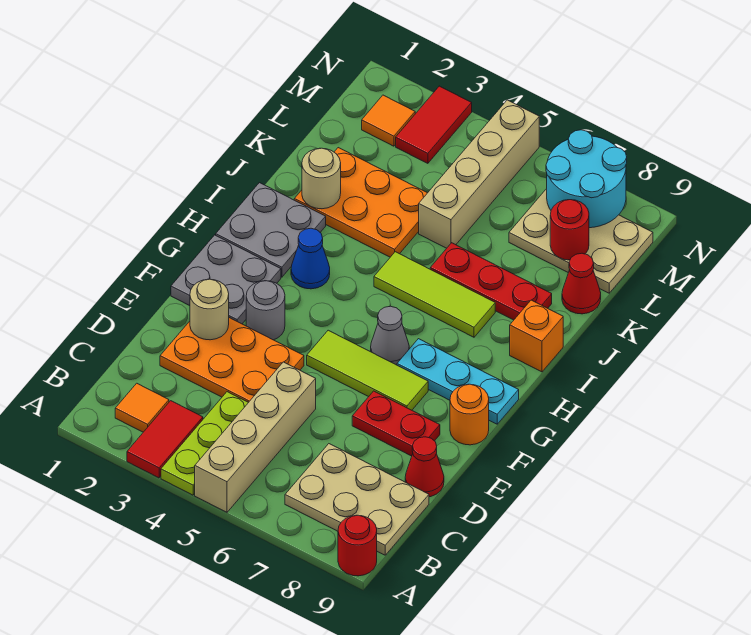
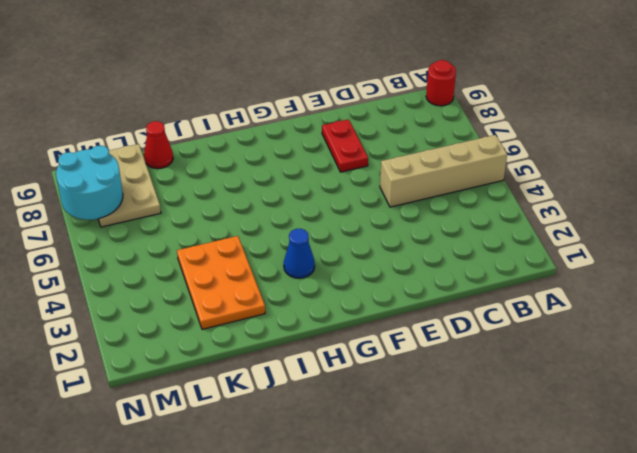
none -> red tile A3:B3 level 1
none -> lime plate A4:C4 level 1
none -> orange tile B2 level 1
none -> tan plate B7:C9 level 1

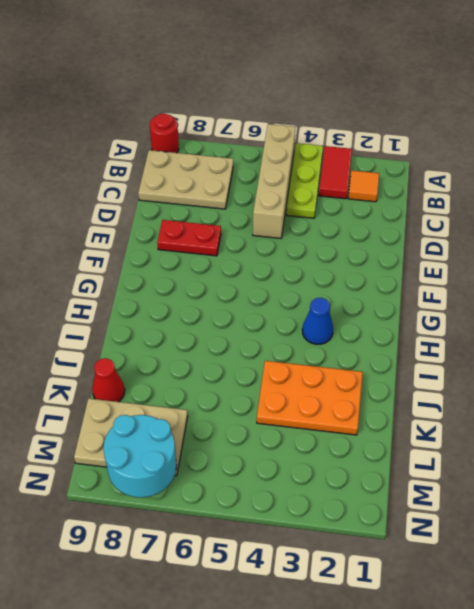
none -> orange plate D2:E4 level 1
none -> red cone D9 level 1
none -> grey plate F1:G2 level 1
none -> grey round brick F3 level 1

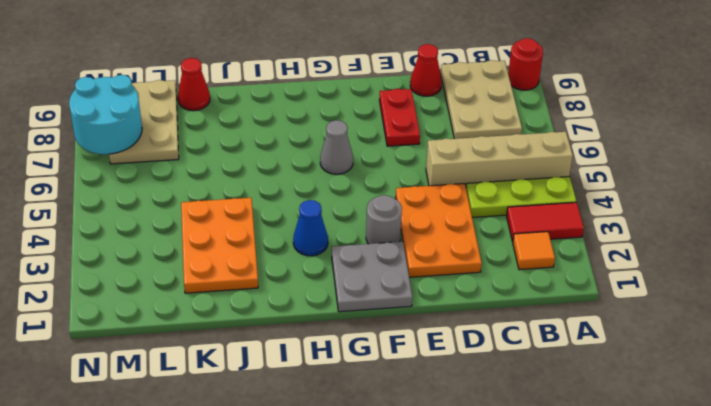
none -> lime tile F5:F7 level 1
none -> orange round brick F9 level 1
none -> cyan plate G7:G9 level 1
none -> grey plate H1:I2 level 1

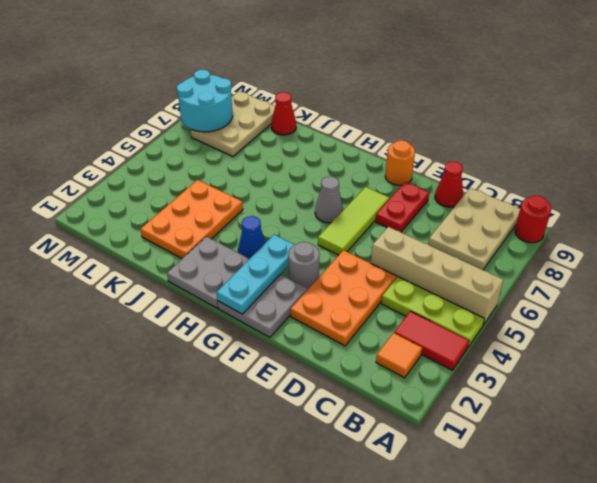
cyan plate G1:G3 level 2 -> cyan plate G7:G9 level 1
none -> lime tile I5:I7 level 1
none -> orange brick I9 level 1
none -> red plate J6:J8 level 1
none -> tan brick K5:N5 level 1

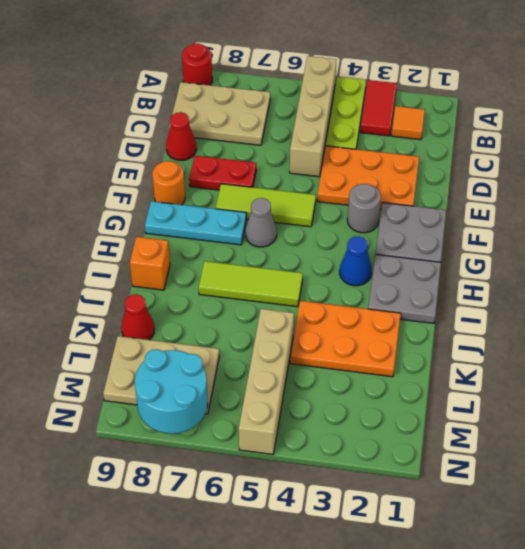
none -> red plate J6:J8 level 1
none -> orange tile M2 level 1
none -> red tile M3:N3 level 1
none -> tan round brick E2 level 2

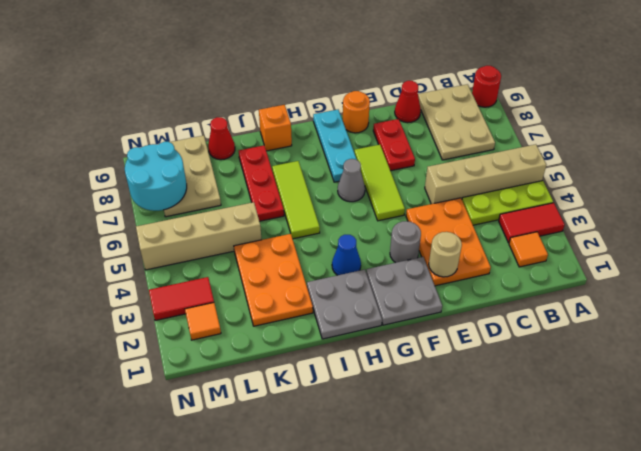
none -> tan round brick J2 level 2
none -> red round brick L8 level 2

